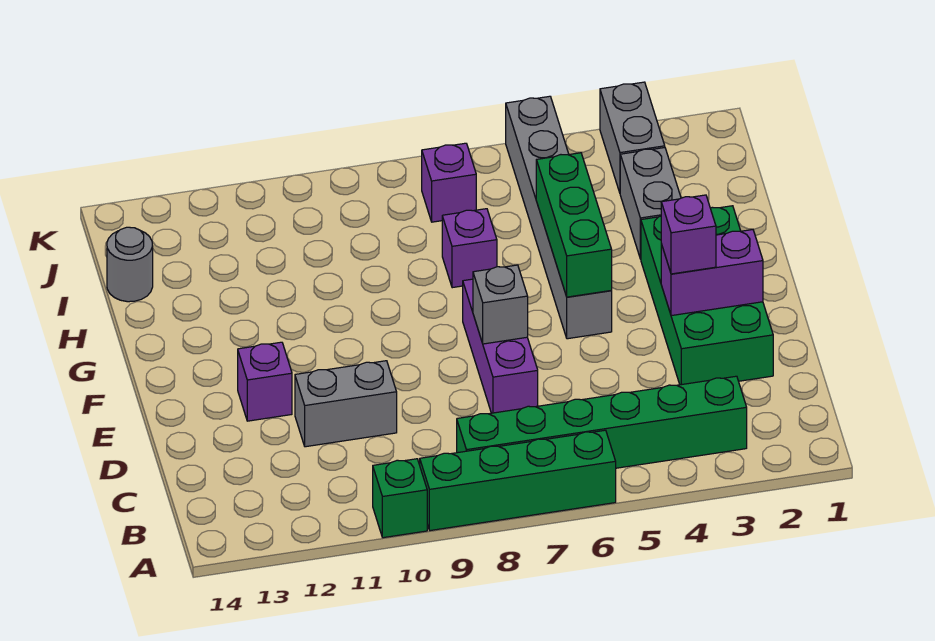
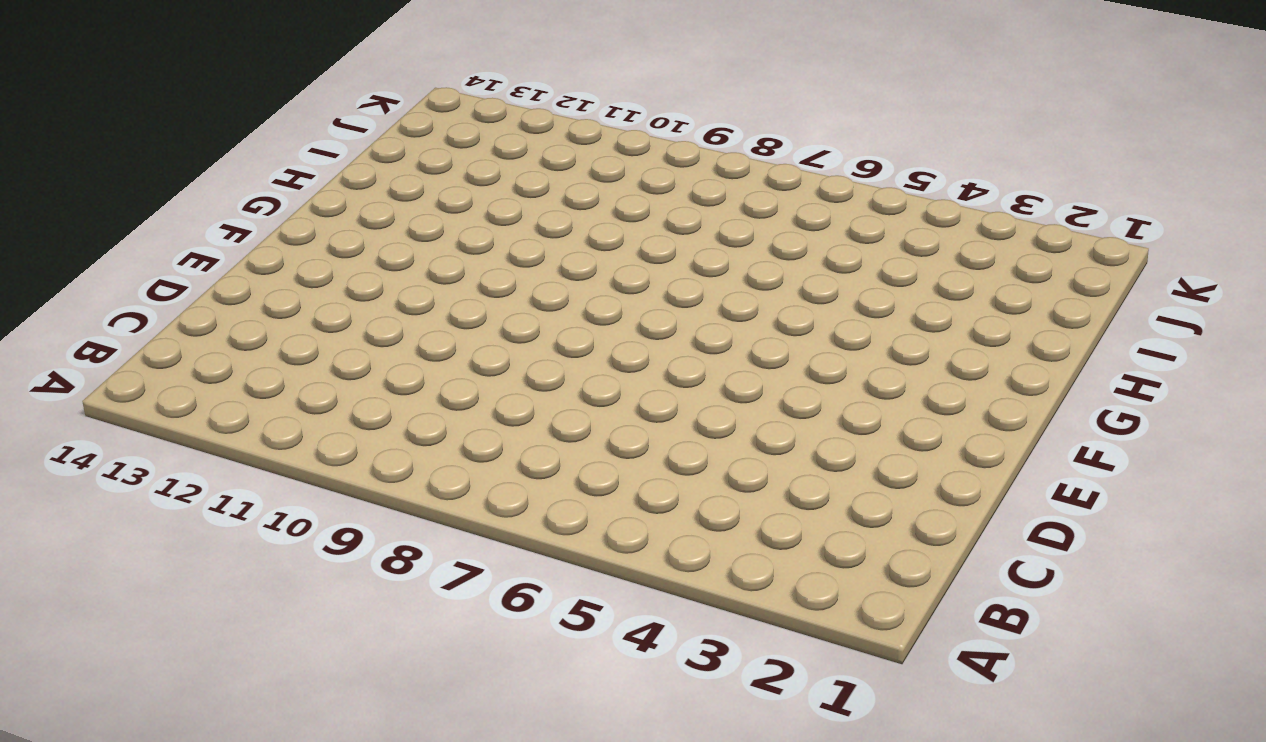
none -> green brick A6:A9 level 1
none -> green brick A10 level 1
none -> green brick B3:B8 level 1

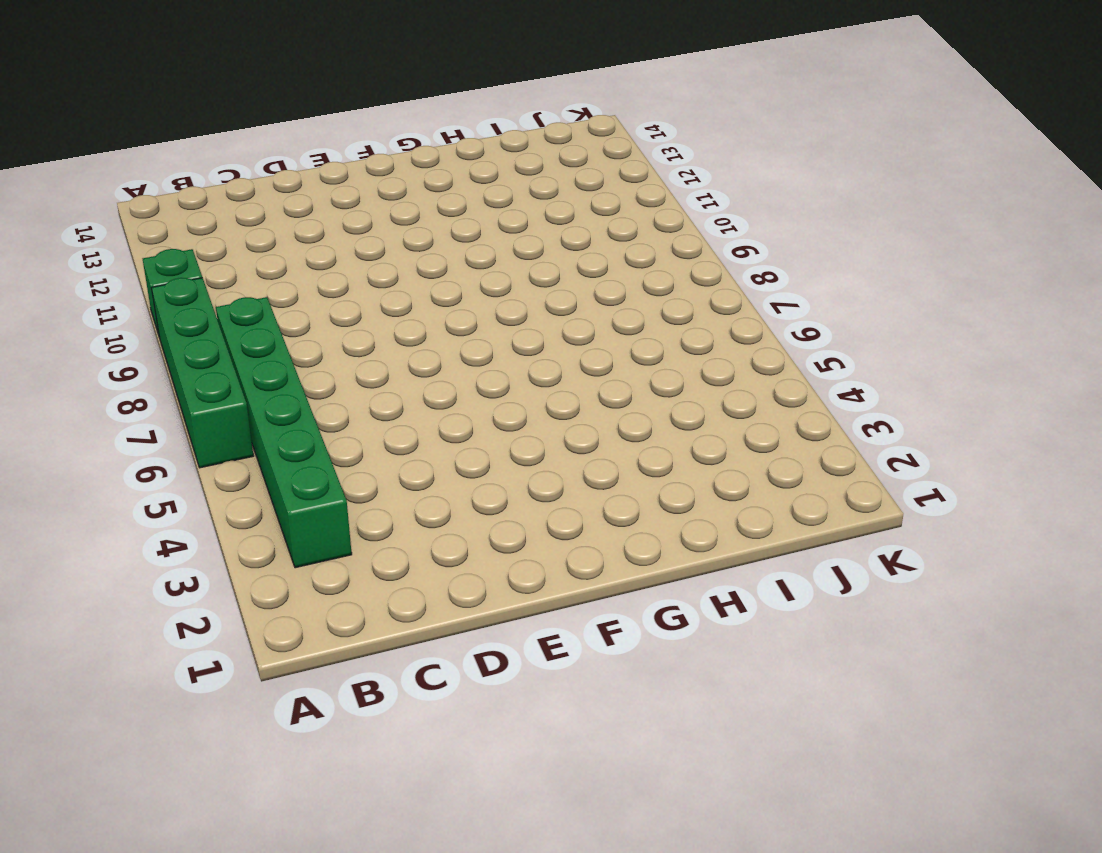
none -> green brick D2:G3 level 1
none -> purple brick D7:F7 level 1
none -> grey brick D10:D11 level 1

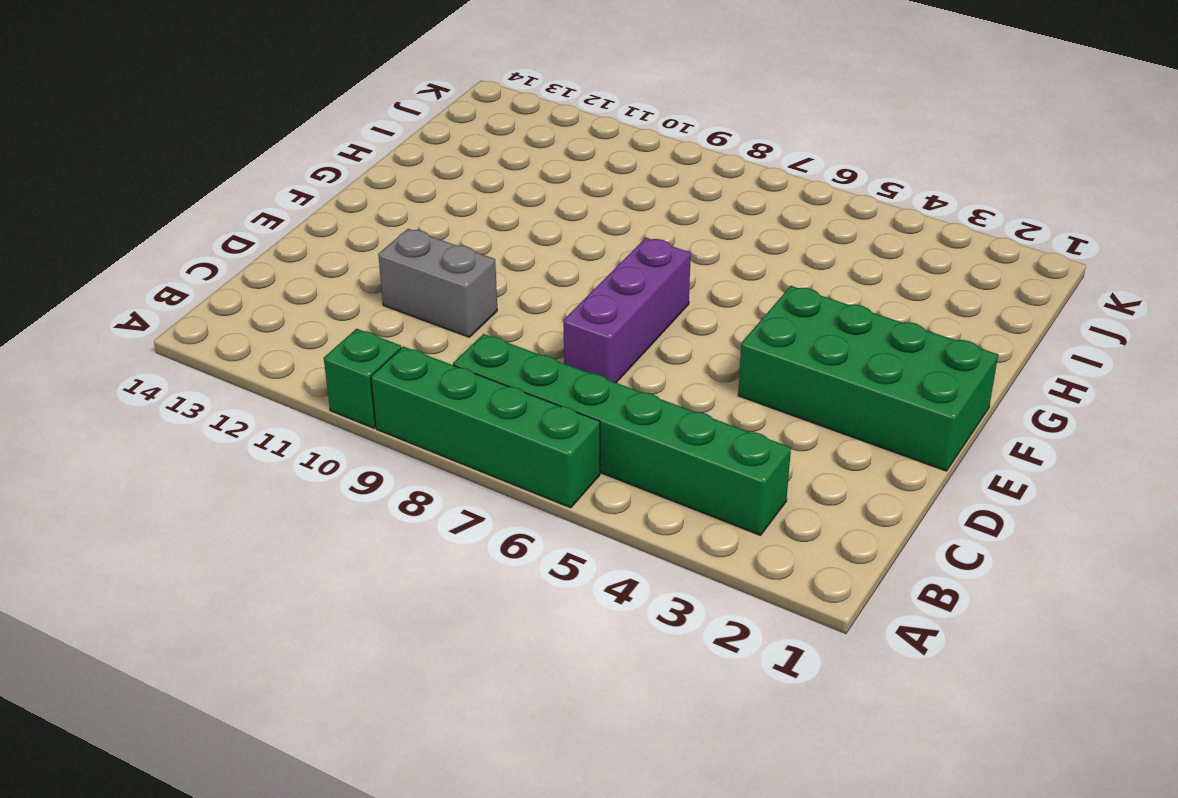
green brick E1:F4 level 1 -> green brick D2:G3 level 1
none -> purple brick E12 level 1
none -> grey brick F5:K5 level 1
none -> grey brick H3:I3 level 1

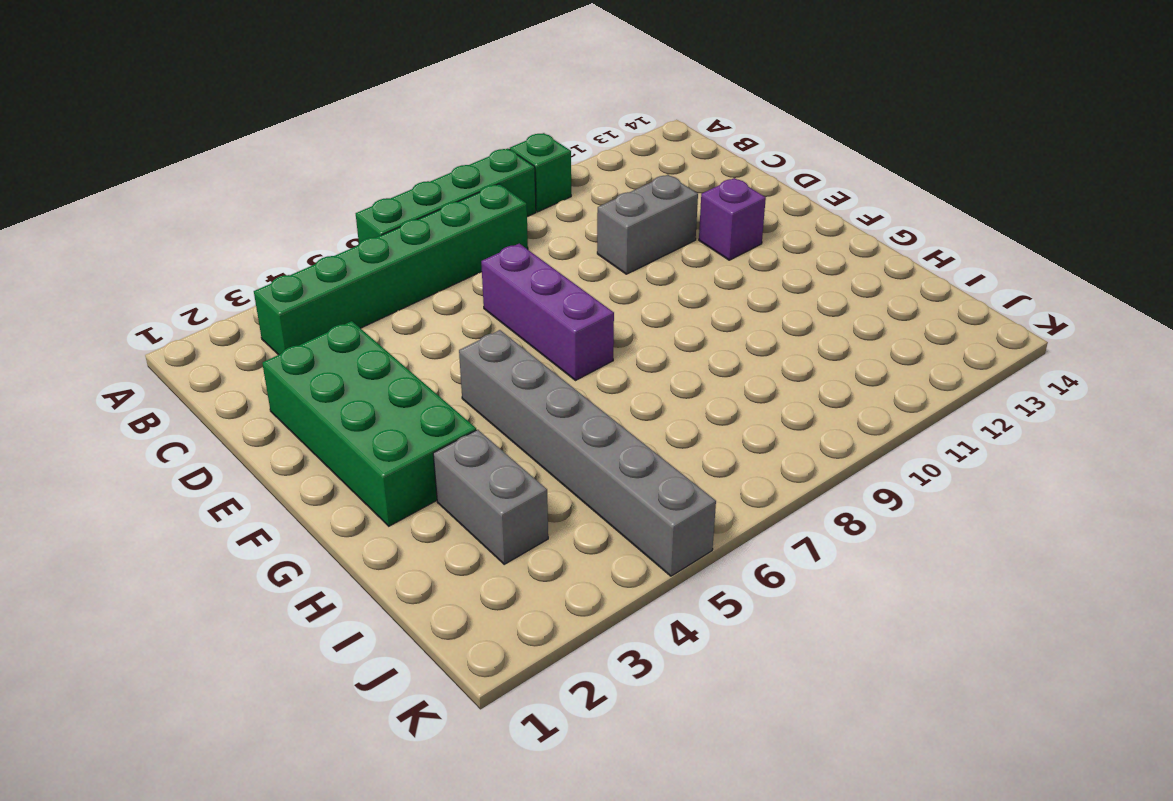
none -> purple brick H7 level 1
none -> grey round brick I14 level 1
none -> grey brick J3:K3 level 1

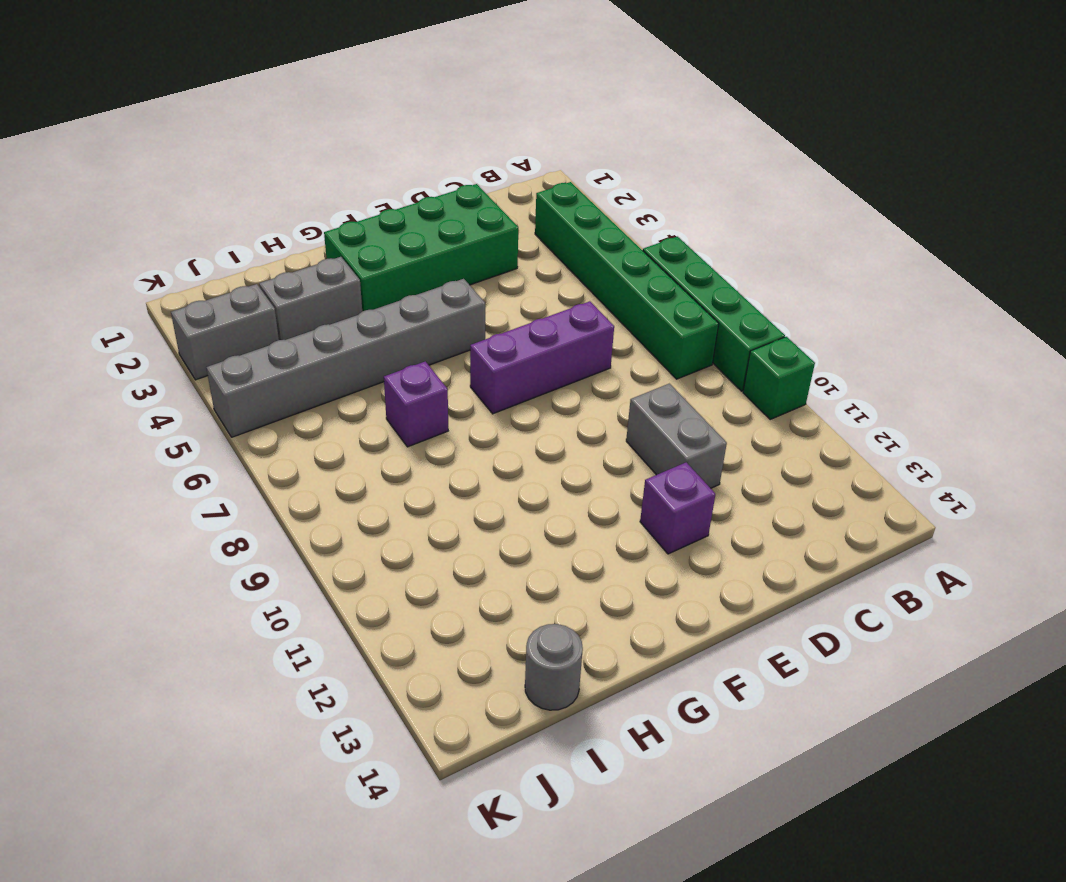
none -> purple brick J7 level 1
none -> purple brick E2:E3 level 2
none -> grey brick E7 level 2

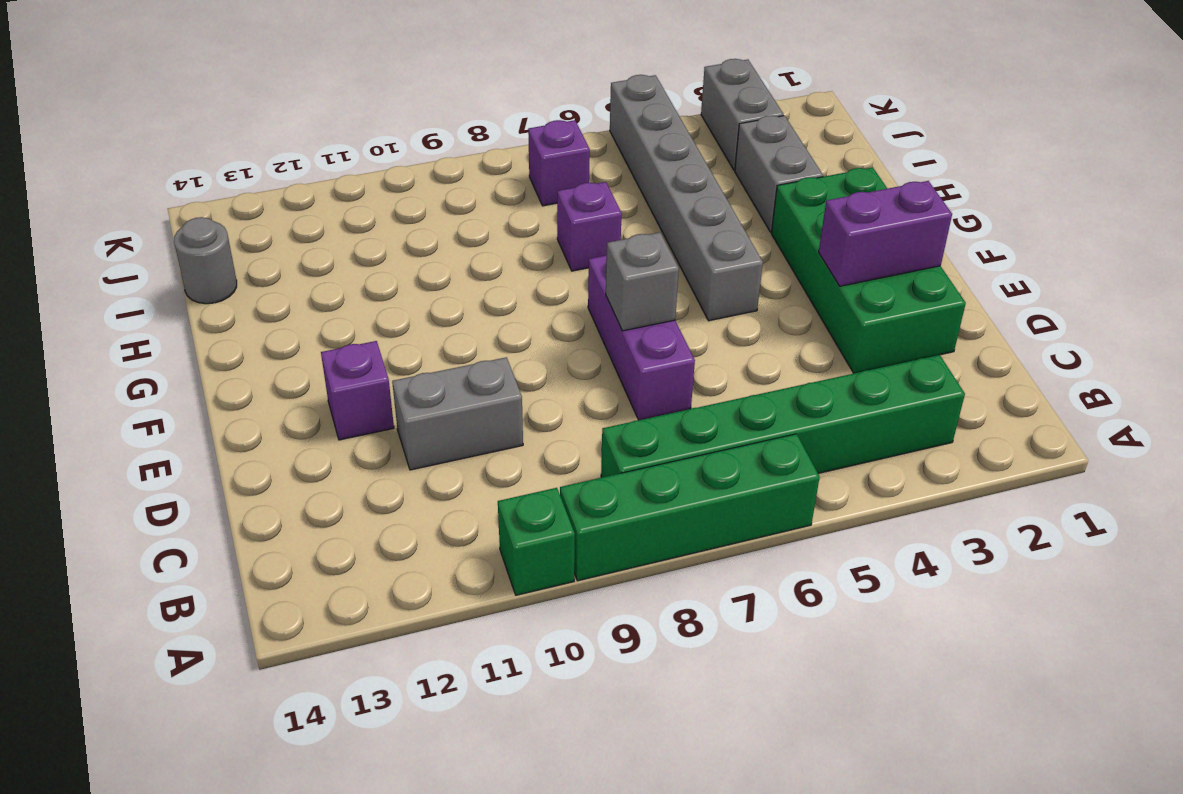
none -> green brick F5:H5 level 2
none -> purple brick E3 level 3

